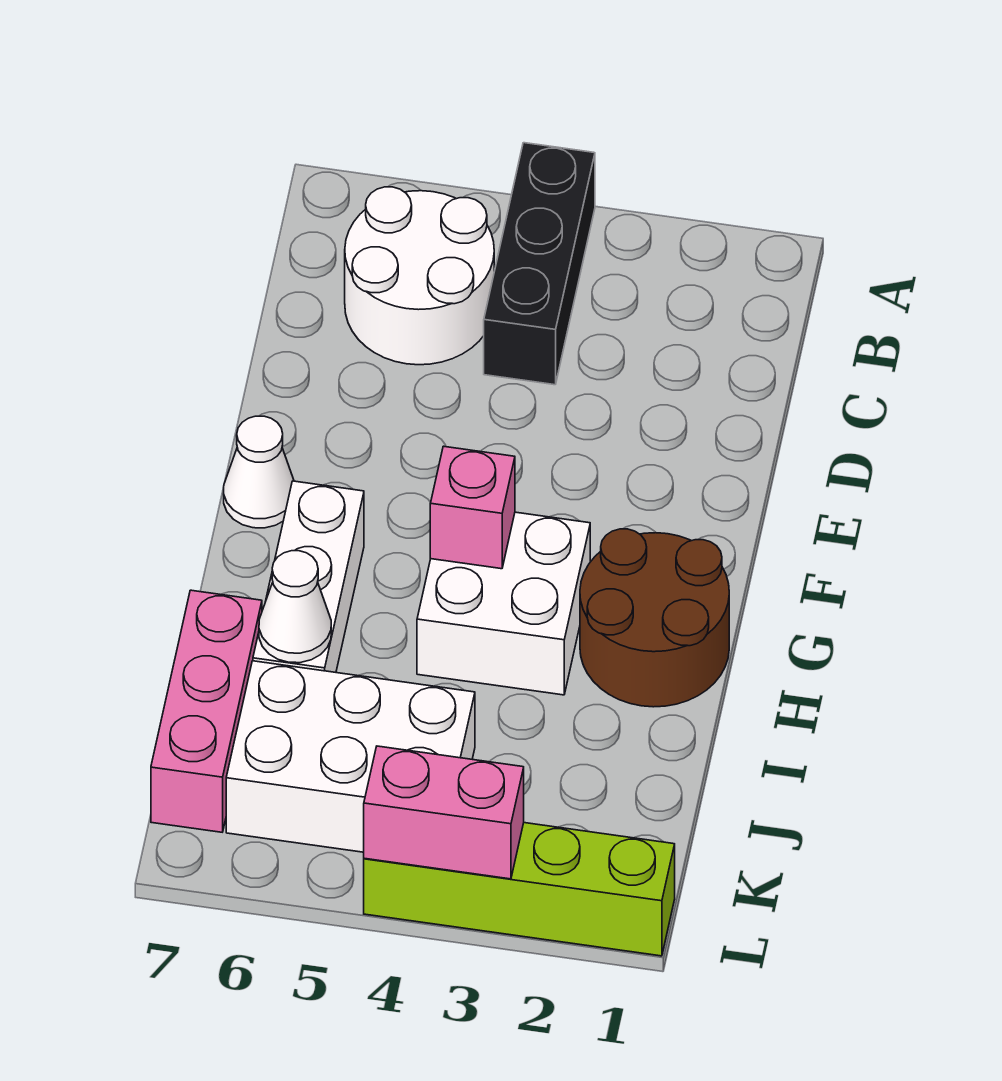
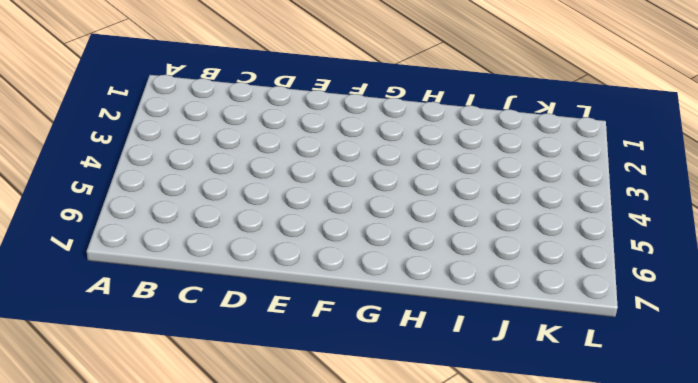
none -> black brick A4:C4 level 1
none -> white round brick B5:C6 level 1
none -> white cone F7 level 1

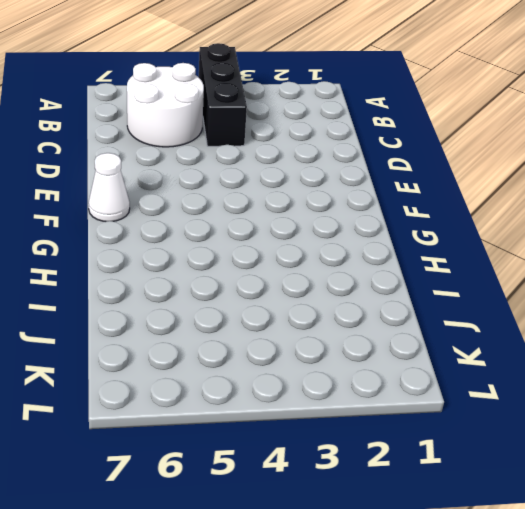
none -> brown round brick G1:H2 level 1
none -> white brick G3:H4 level 1
none -> white brick G6:I6 level 1

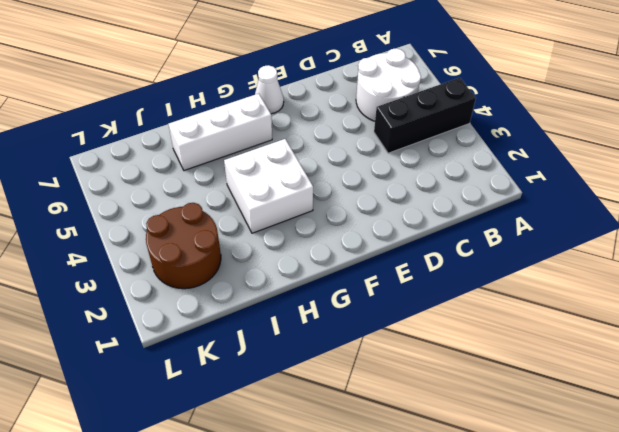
brown round brick J2:K3 level 1 -> brown round brick G1:H2 level 1
none -> pink brick I7:K7 level 1
none -> white brick J4:K6 level 1
none -> lime brick L1:L4 level 1

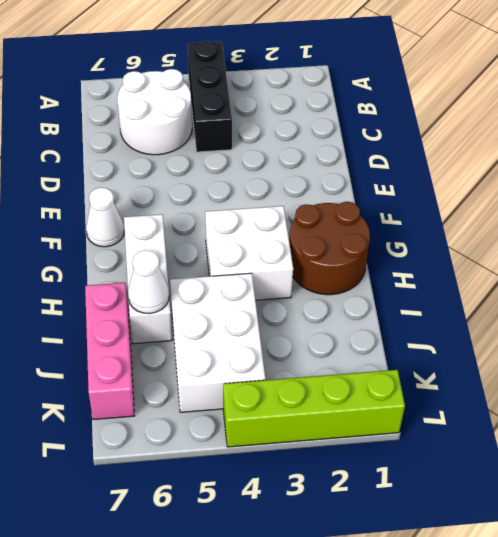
white brick I4:K5 level 1 -> white brick J4:K6 level 1
none -> pink brick G4 level 2
none -> pink brick L3:L4 level 2

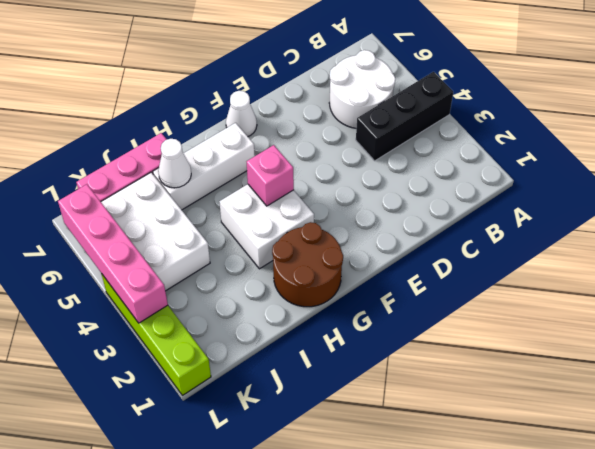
pink brick L3:L6 level 2 -> pink brick L3:L4 level 2

